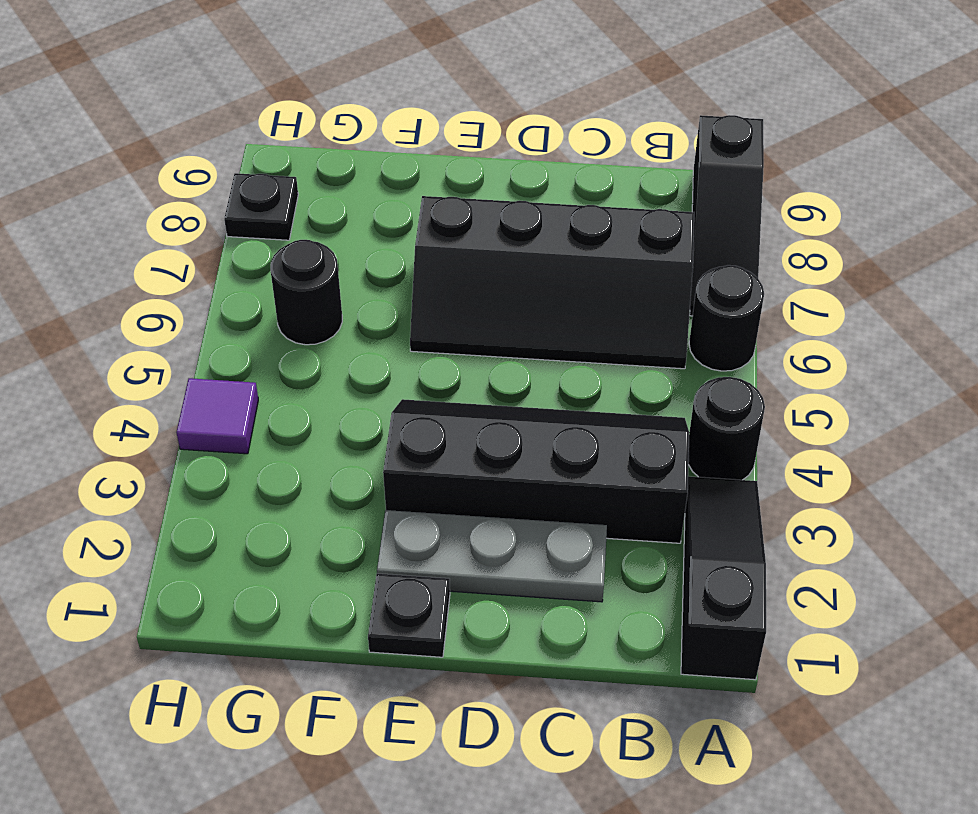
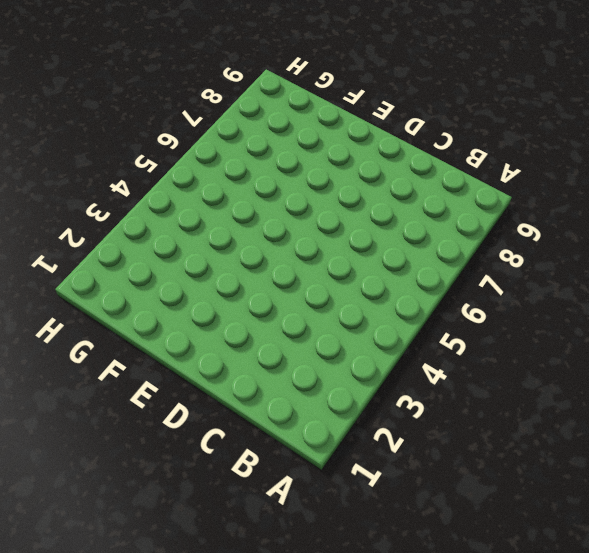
none -> black slope A1:A3 level 1 top 1
none -> black round brick A4 level 1

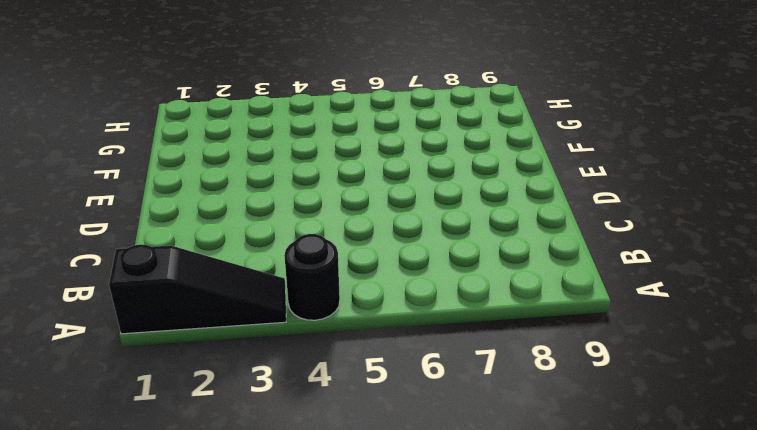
none -> black round brick A6 level 1
none -> black slope A7:A9 level 1 top 9

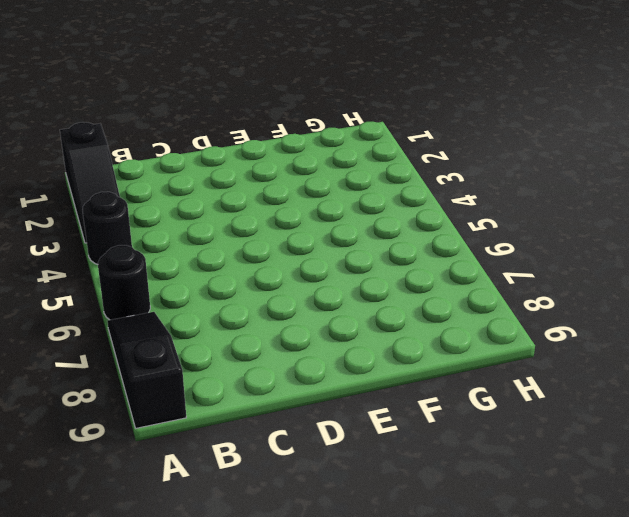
none -> black slope B3:E4 level 1 top 3
none -> black slope B6:E7 level 1 top 7

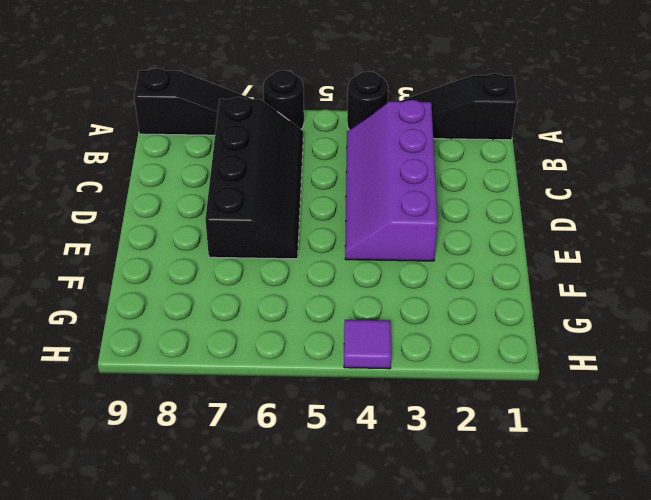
purple slope B3:E4 level 1 top 3 -> black slope B3:E4 level 1 top 3
none -> grey plate C2:E2 level 1
none -> black plate E1 level 1

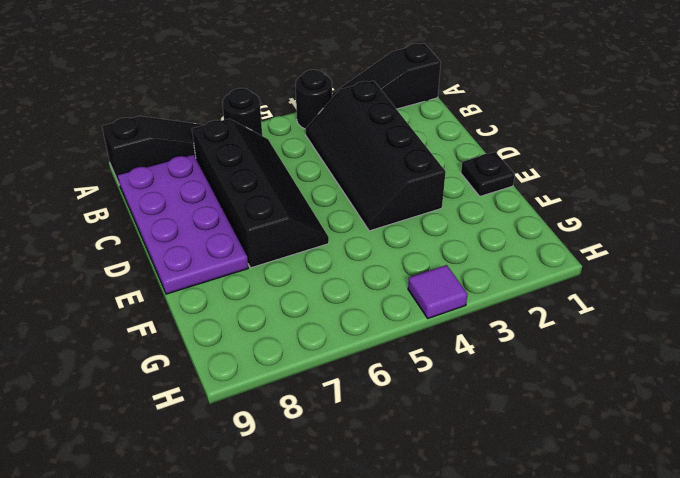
purple plate B8:E9 level 1 -> none
none -> grey plate C2:E2 level 1
none -> black round brick G6 level 1

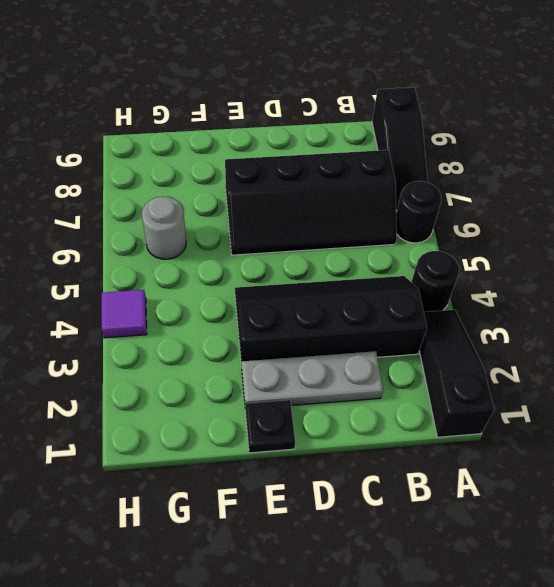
grey round brick G6 level 1 -> black round brick G6 level 1
none -> black plate H8 level 1

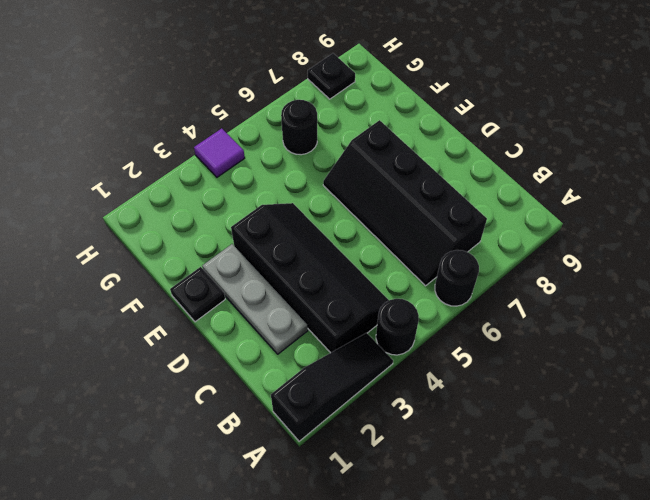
none -> black slope A7:A9 level 1 top 9

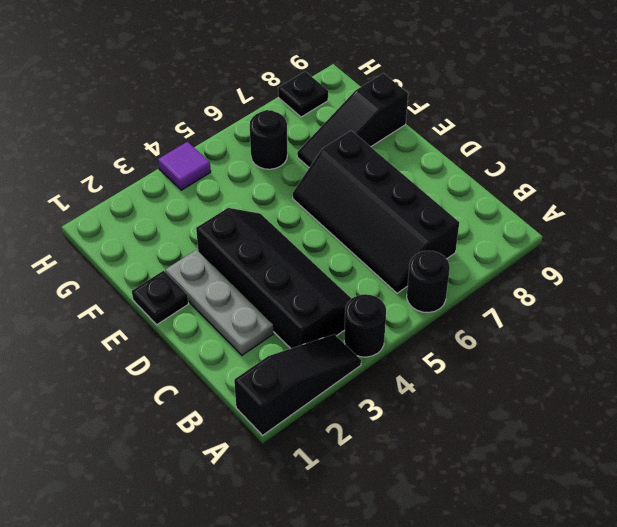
black slope F7:F9 level 1 top 9 -> black slope A7:A9 level 1 top 9

